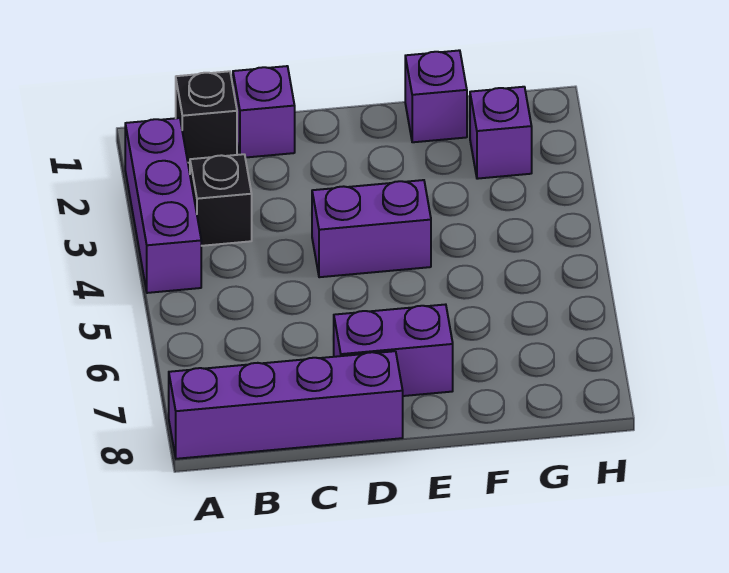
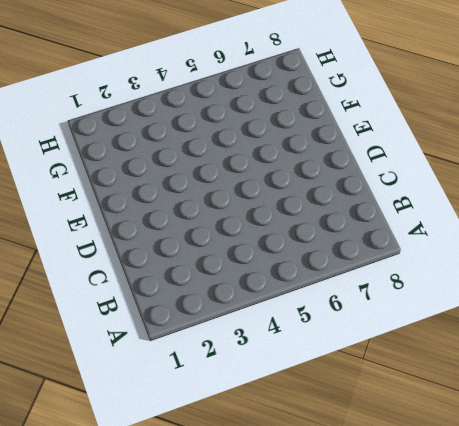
none -> purple brick A2:A4 level 1
none -> purple brick A8:D8 level 1

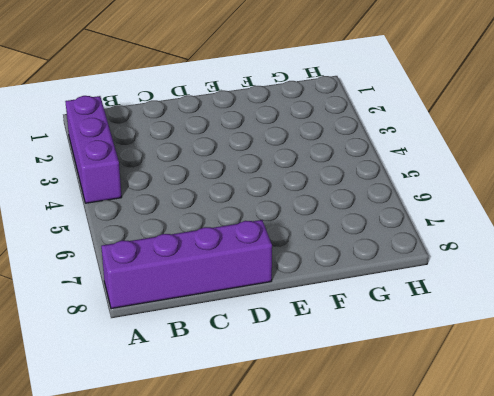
none -> black brick B1 level 1
none -> black brick B3 level 1

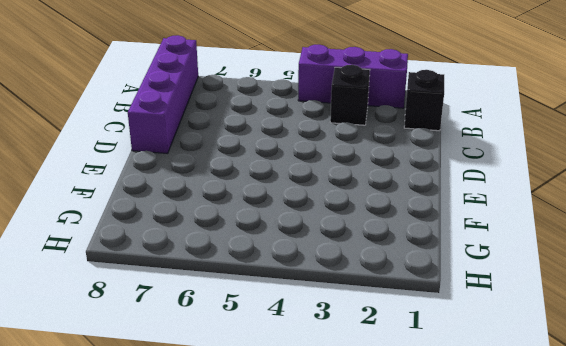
none -> purple brick C1 level 1
none -> purple brick D4:E4 level 1

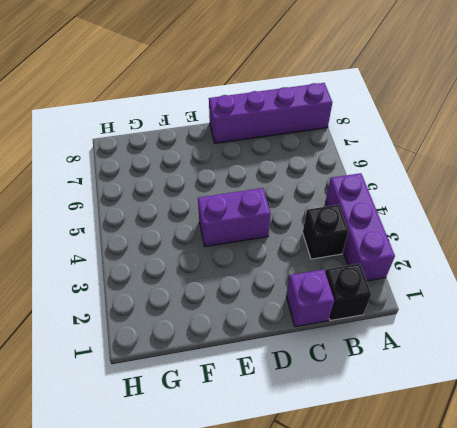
none -> purple brick D7:E7 level 1
none -> purple brick F1 level 1

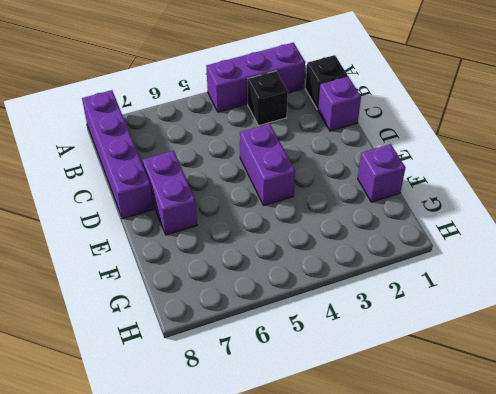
none -> purple brick G2 level 1

